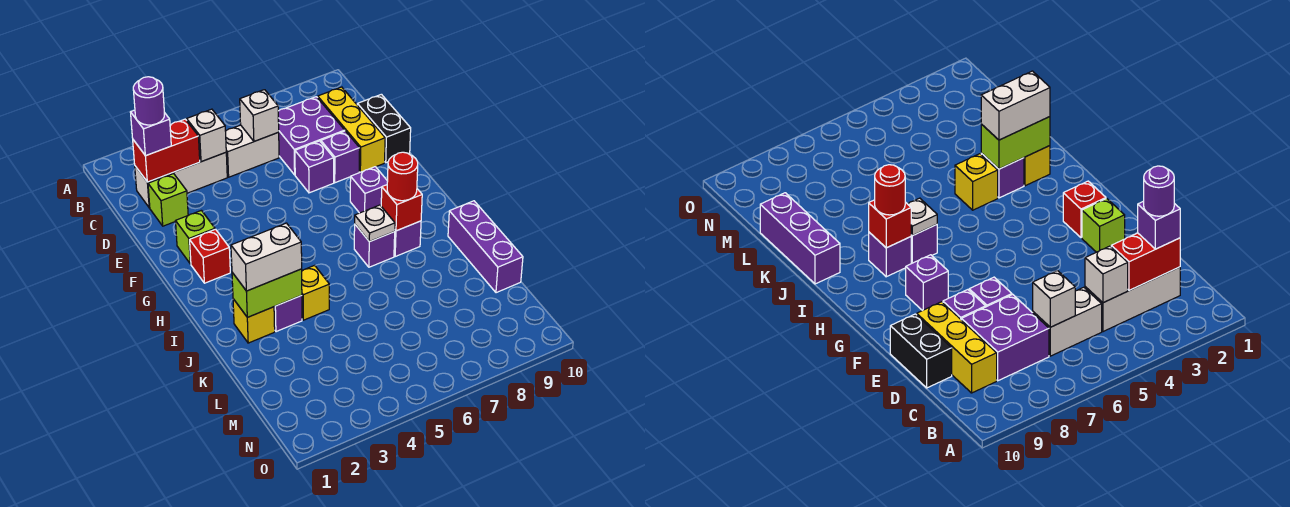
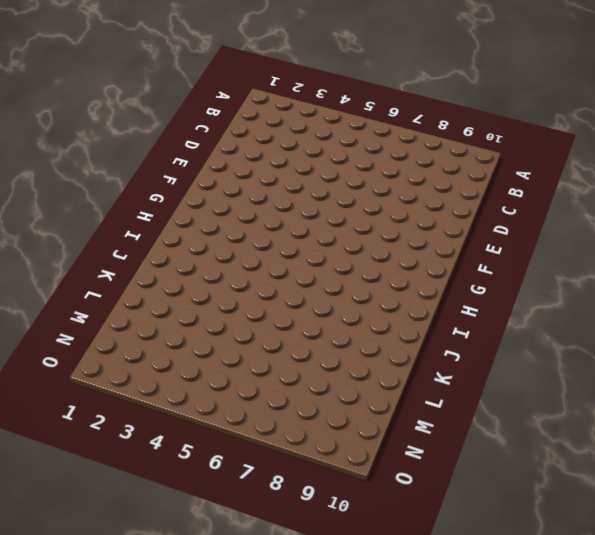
none -> white brick C2:C4 level 1
none -> white brick C5:C6 level 1
none -> purple brick C7:D8 level 1

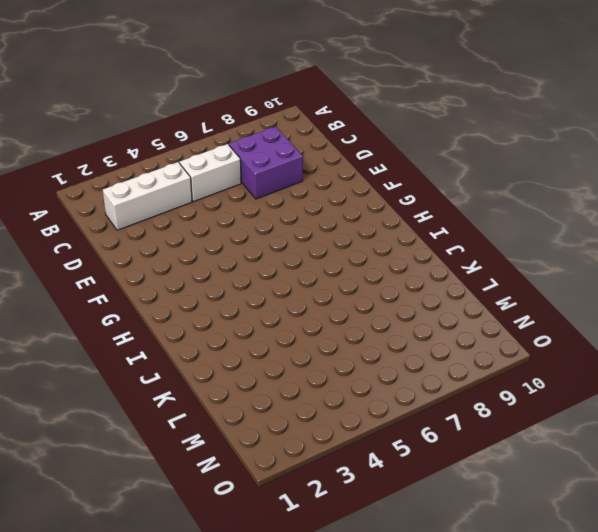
none -> yellow brick C9:E9 level 1
none -> lime brick D2 level 1
none -> black brick D10:E10 level 1

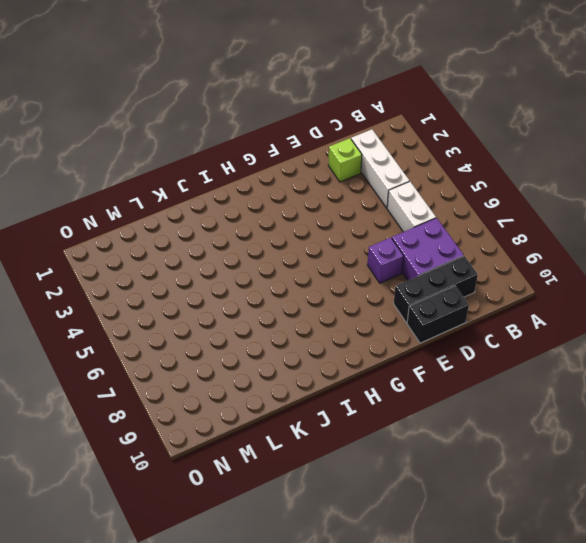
black brick C9:E9 level 1 -> yellow brick C9:E9 level 1
none -> purple brick E8 level 1
none -> lime brick F2 level 1
none -> red brick G2 level 1

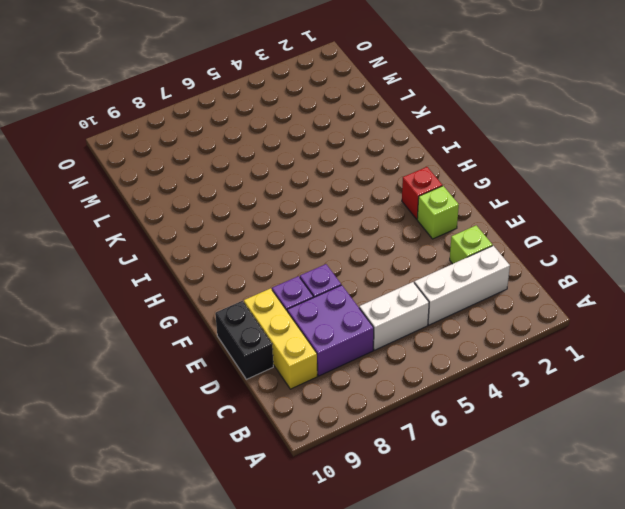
none -> purple brick G8 level 1
none -> purple brick I7 level 1
none -> purple brick I8 level 1

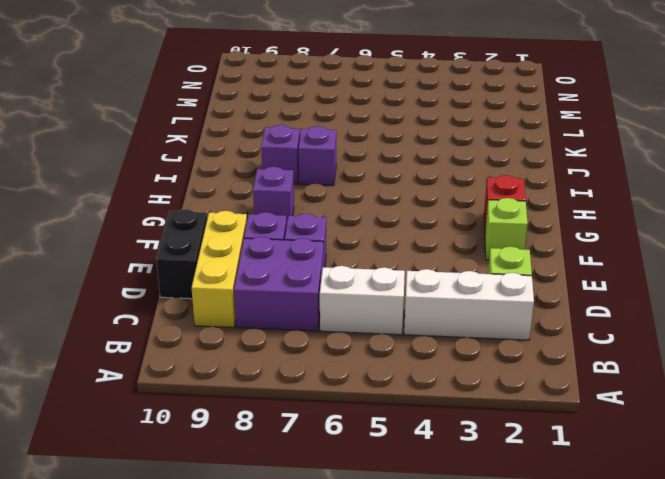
none -> yellow brick J2 level 1
none -> purple brick J3 level 1
none -> yellow brick J4 level 1

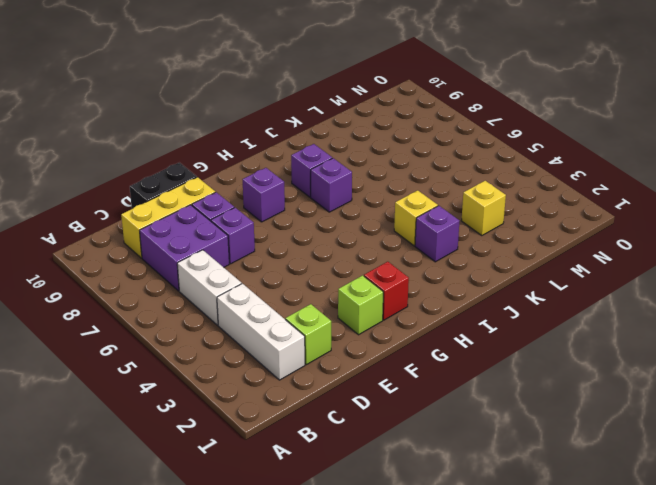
yellow brick L3 level 1 -> yellow brick J2 level 1
none -> purple brick J10:L10 level 1
none -> red brick C2:C3 level 2
none -> white brick C4 level 2

